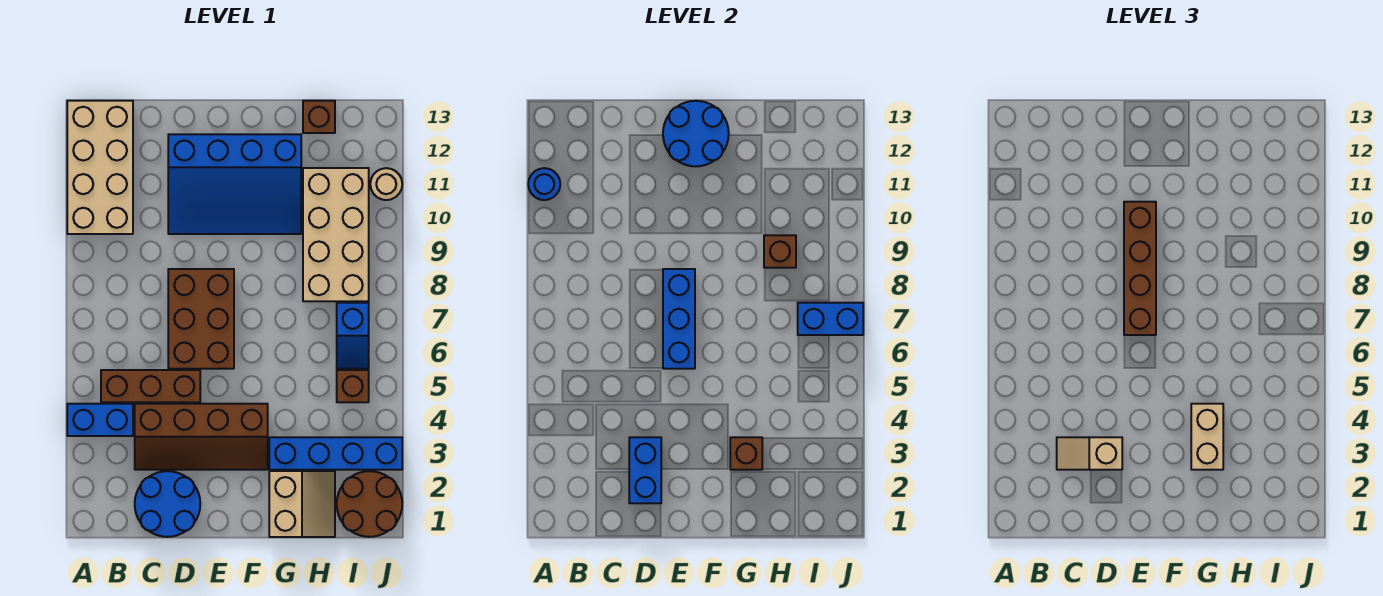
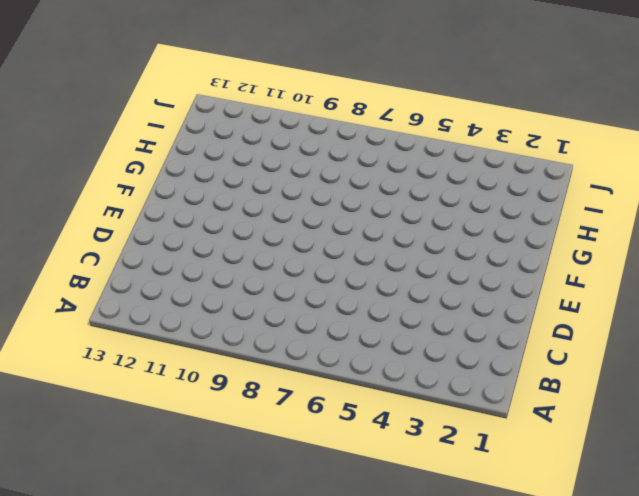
none -> blue brick A4:B4 level 1
none -> tan brick A10:B13 level 1
none -> brown brick B5:D5 level 1

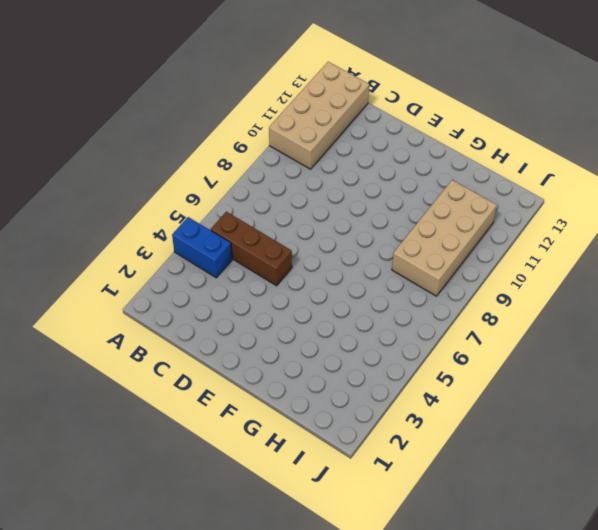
none -> blue round brick C1:D2 level 1
none -> brown slope C3:F4 level 1 top 4
none -> brown brick D6:E8 level 1

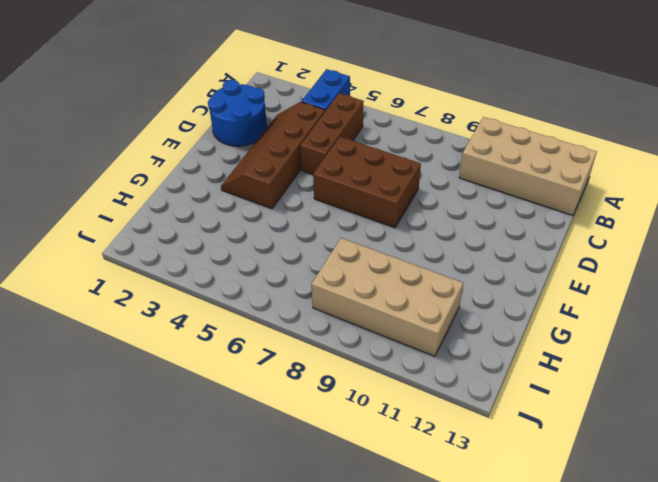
none -> blue slope D10:G12 level 1 top 12
none -> tan slope G1:H2 level 1 top G
none -> blue brick G3:J3 level 1

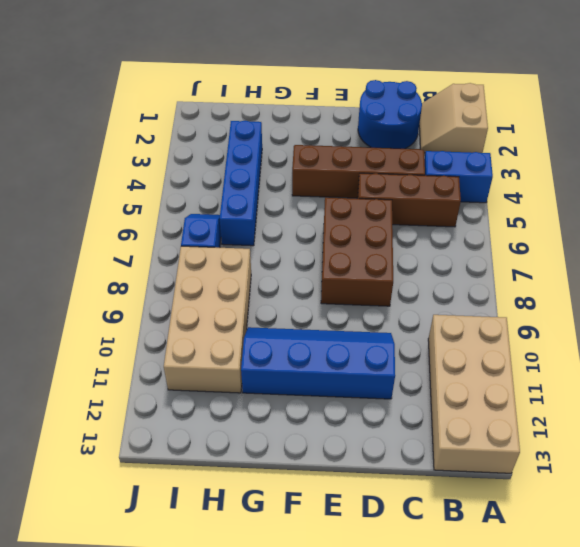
tan slope A1:B2 level 1 top A -> tan slope G1:H2 level 1 top G
blue slope D10:G11 level 1 top 11 -> blue slope D10:G12 level 1 top 12
blue brick H3:H6 level 1 -> blue brick G3:J3 level 1
none -> brown brick H13 level 1
none -> brown round brick I1:J2 level 1
none -> brown brick I5 level 1

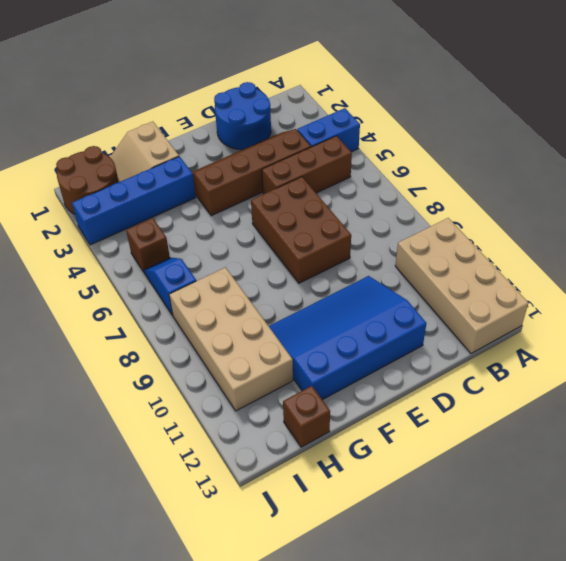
none -> tan round brick J11 level 1
none -> blue round brick A11 level 2
none -> blue brick D2:D3 level 2

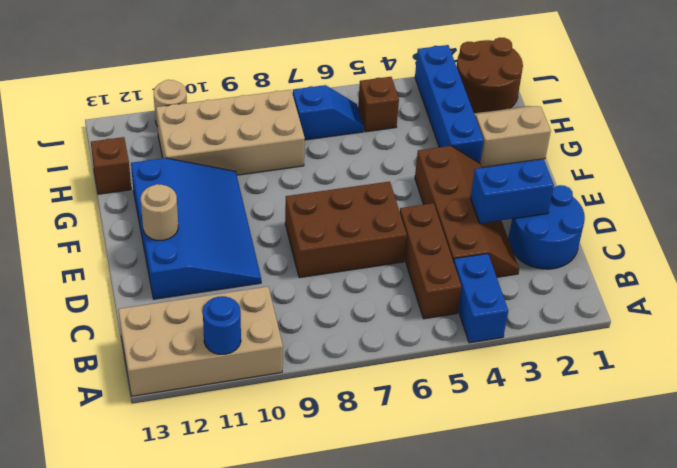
tan round brick E12 level 2 -> blue round brick E12:F13 level 2
none -> blue brick E6:E8 level 2
none -> brown brick G3 level 2
none -> brown brick H9 level 2

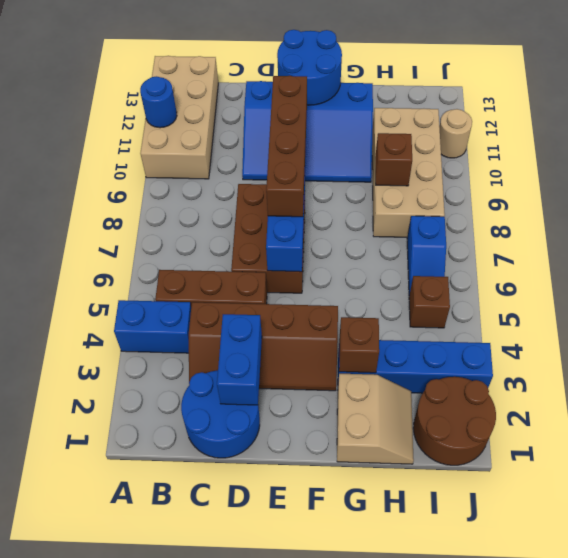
none -> brown brick H13 level 1
none -> blue brick I7:J7 level 2
none -> tan slope C3:D3 level 3 top D

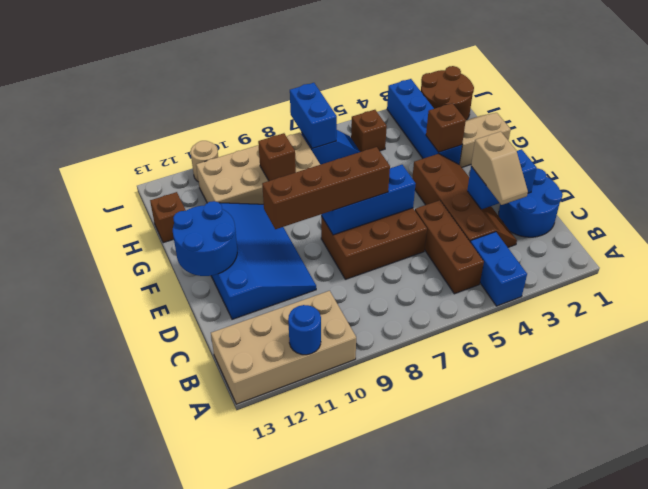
none -> tan brick G3:G4 level 3

